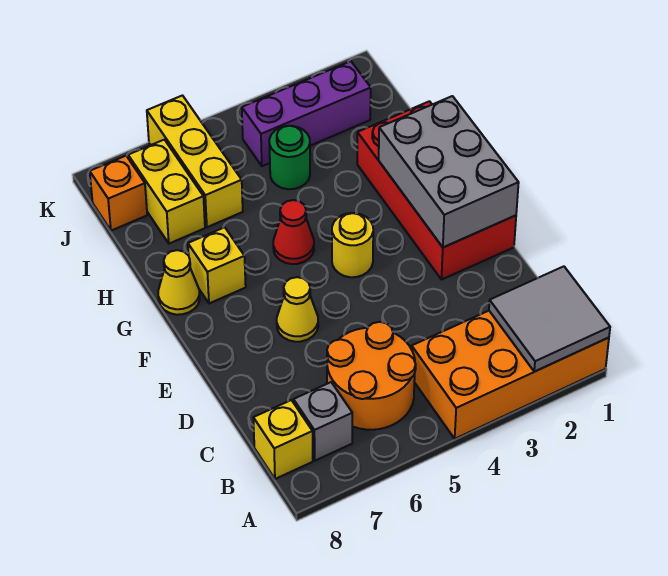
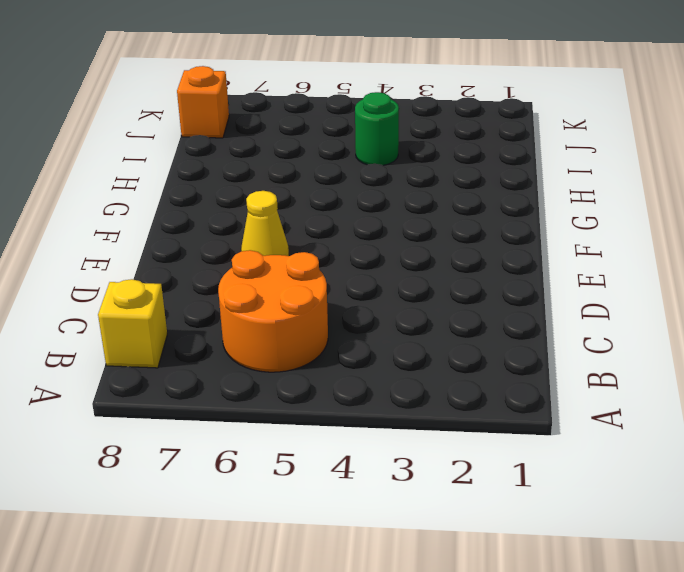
none -> orange brick A1:B4 level 1
none -> grey brick B7 level 1
none -> red brick E1:H2 level 1

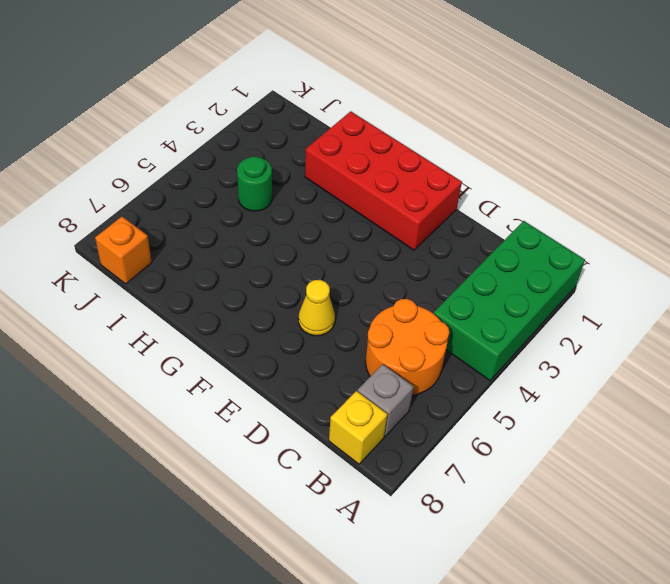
green brick A1:B4 level 1 -> orange brick A1:B4 level 1
none -> yellow round brick F4 level 1
none -> red cone G5 level 1
none -> yellow brick G7 level 1

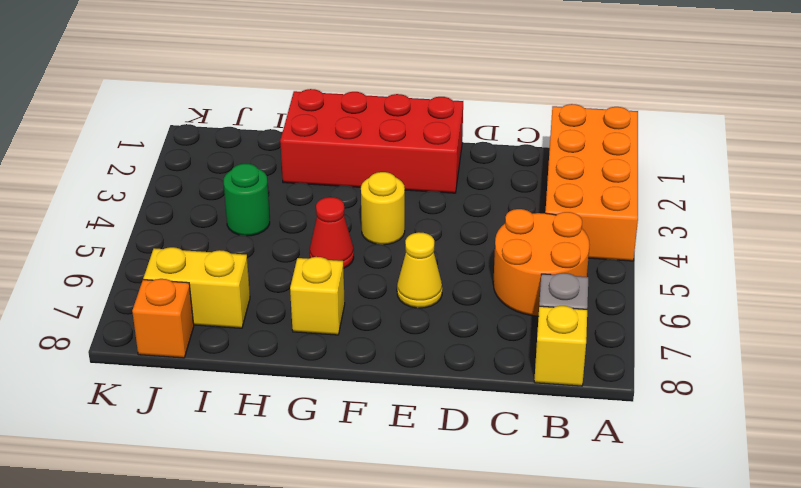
none -> yellow cone G8 level 1
none -> yellow brick I6:K6 level 1
none -> purple brick J2:J4 level 1

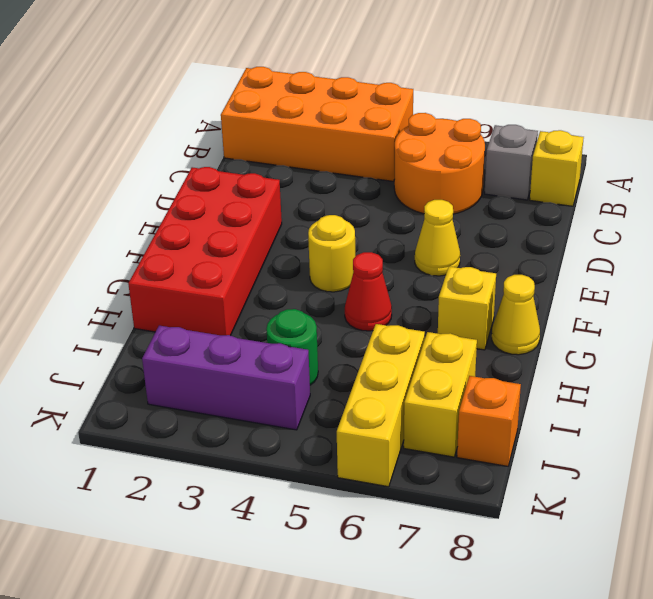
none -> grey tile A1:B2 level 2
none -> grey brick E1:G2 level 2

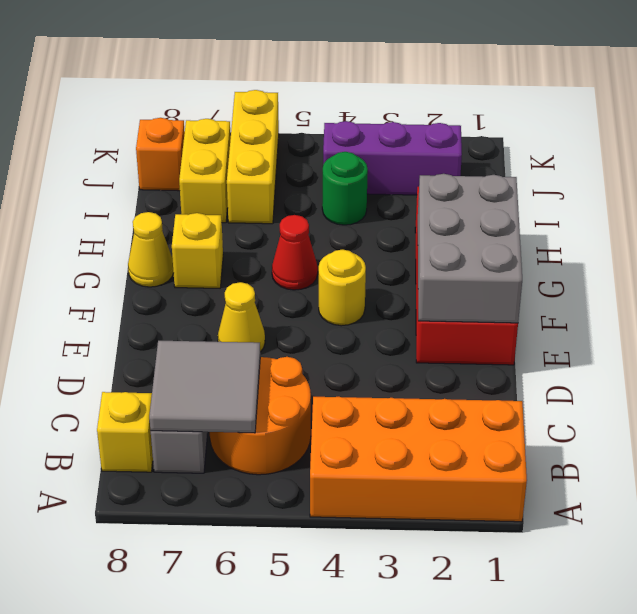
grey tile B6:C7 level 2 -> grey tile A1:B2 level 2

